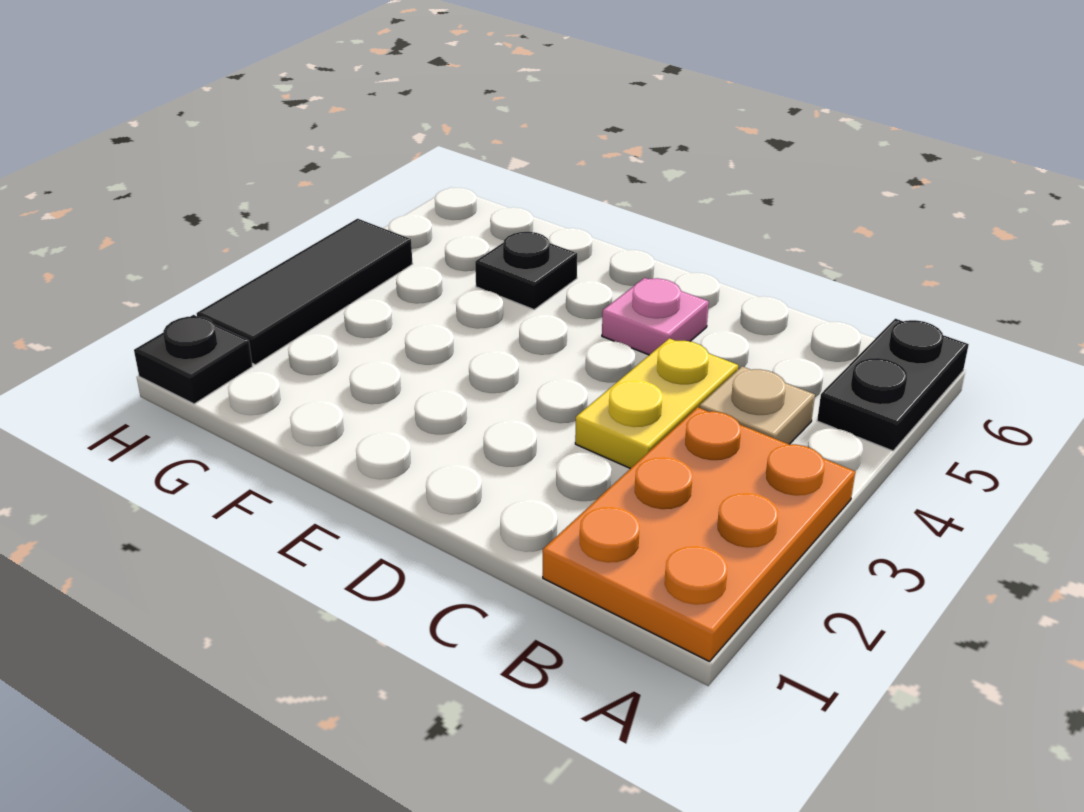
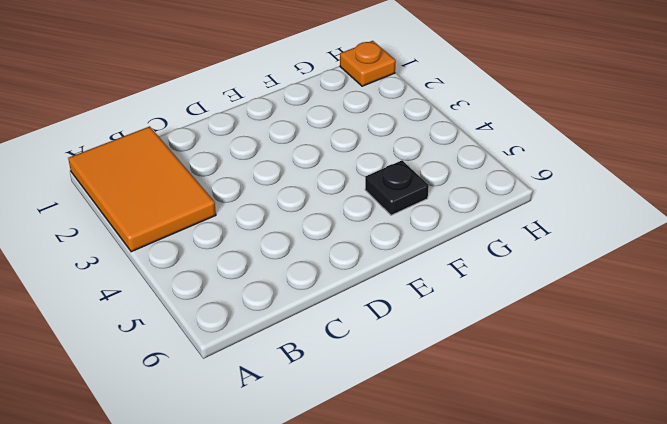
orange tile A1:B3 level 1 -> orange plate A1:B3 level 1
orange plate H1 level 1 -> black plate H1 level 1
none -> black plate A5:A6 level 1
none -> tan plate B4 level 1

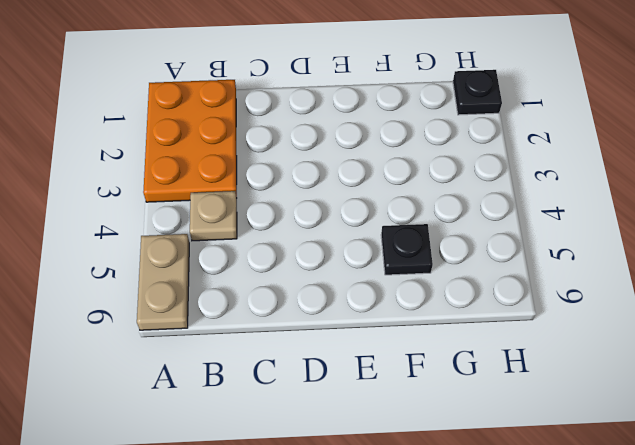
tan plate A5:A6 level 1 -> black plate A5:A6 level 1
none -> yellow plate C3:C4 level 1
none -> pink plate D5 level 1

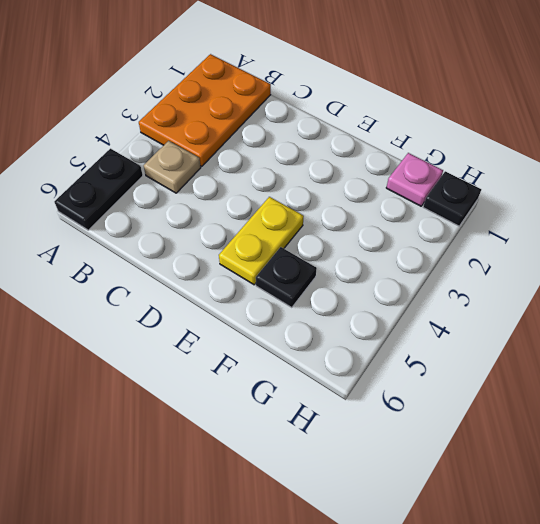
yellow plate E4:E5 level 1 -> yellow plate C3:C4 level 1
pink plate G1 level 1 -> pink plate D5 level 1
none -> black tile H2:H4 level 1

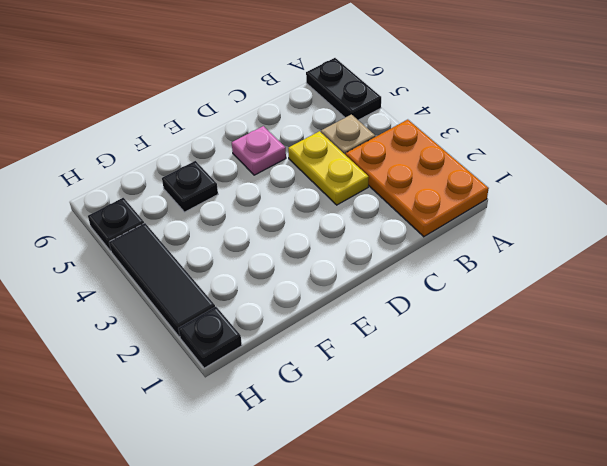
black plate H5 level 1 -> none

